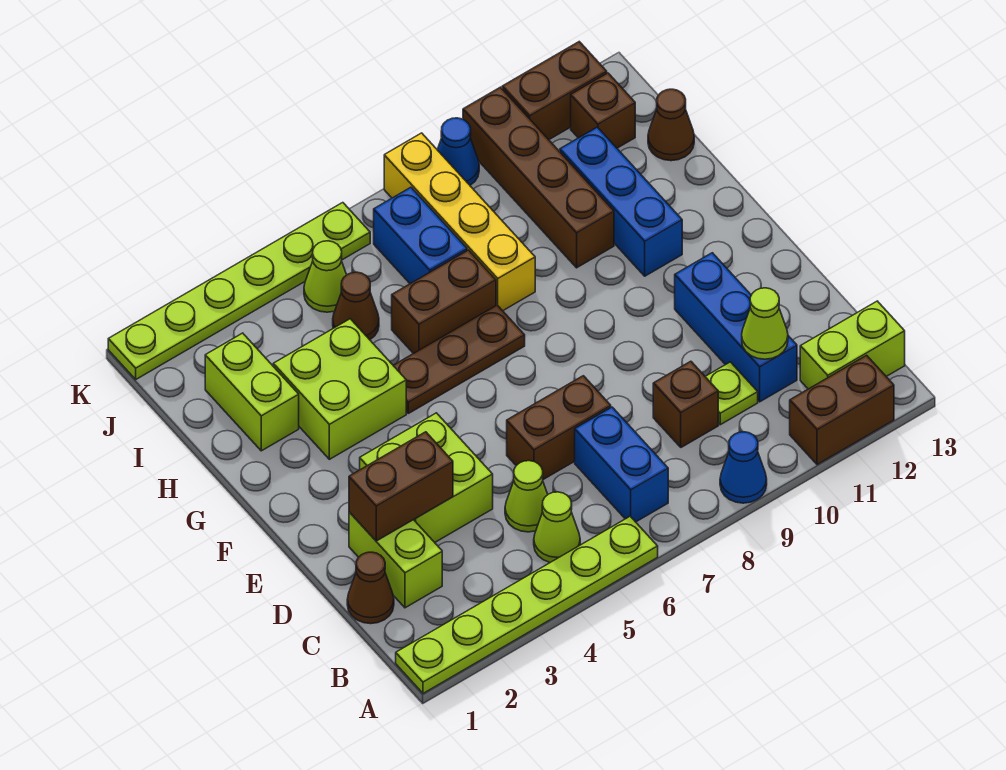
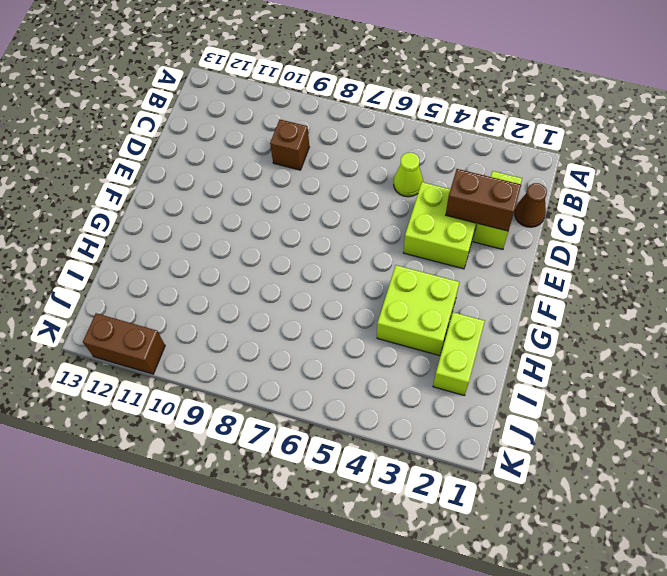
none -> lime plate A1:A6 level 1
none -> blue cone A9 level 1
none -> brown brick A11:A12 level 1
none -> lime cone B5 level 1

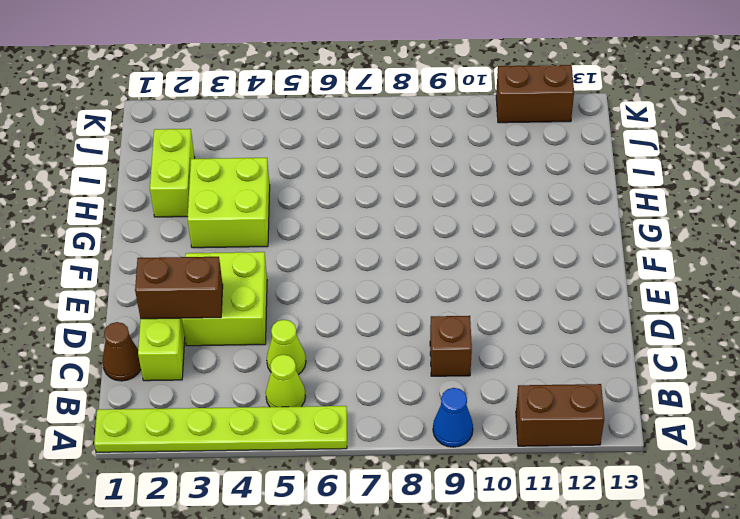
none -> blue brick B7:C7 level 1
none -> lime brick B12:B13 level 1
none -> lime plate C10 level 1
none -> blue brick C11:E11 level 1

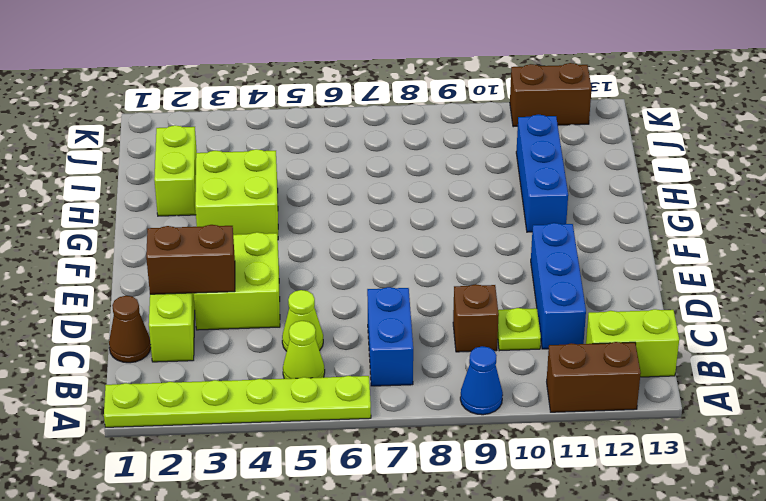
none -> brown brick D6:D7 level 1
none -> brown plate G5:G7 level 1
none -> brown brick H6:H7 level 1
none -> yellow brick H8:K8 level 1

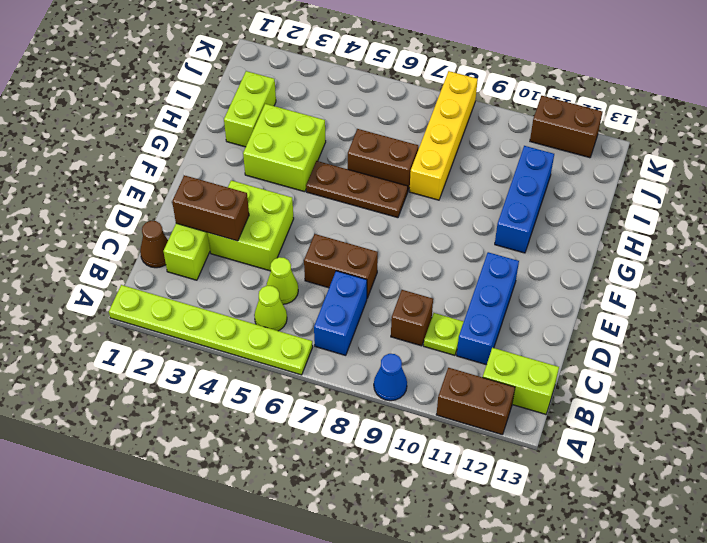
none -> brown brick H10:K10 level 1
none -> brown cone I5 level 1
none -> blue brick I7:J7 level 1
none -> brown cone I13 level 1

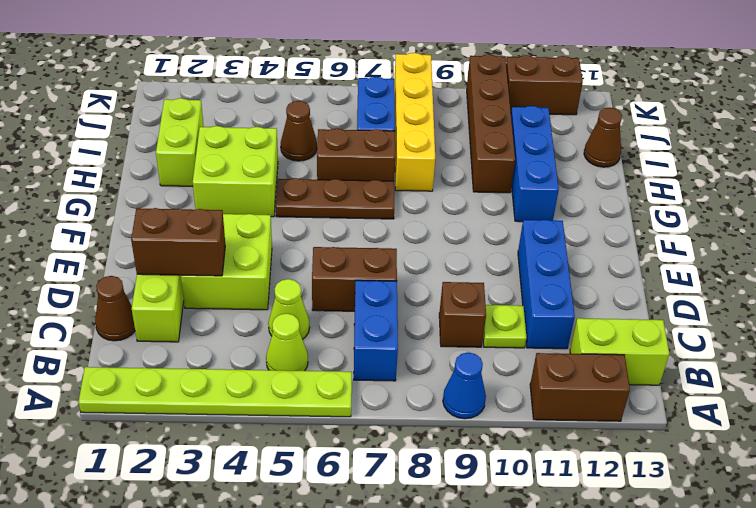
none -> lime cone J5 level 1
none -> brown brick J12 level 1
none -> lime plate K1:K6 level 1
none -> blue cone K9 level 1

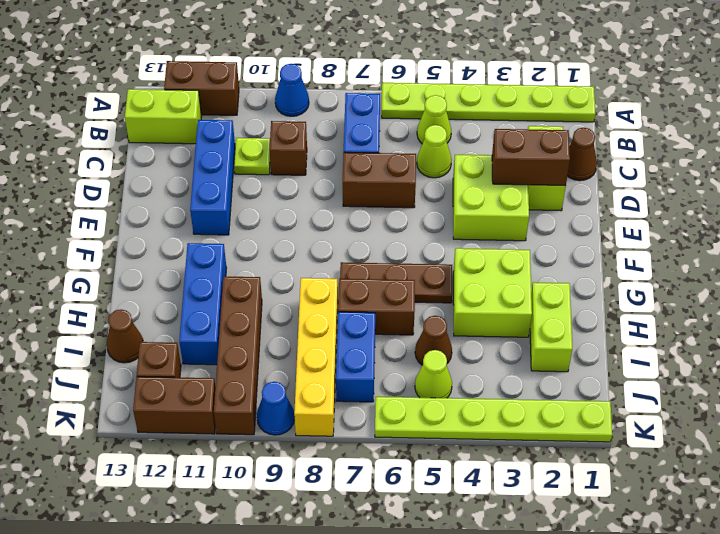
none -> lime cone C11 level 2

